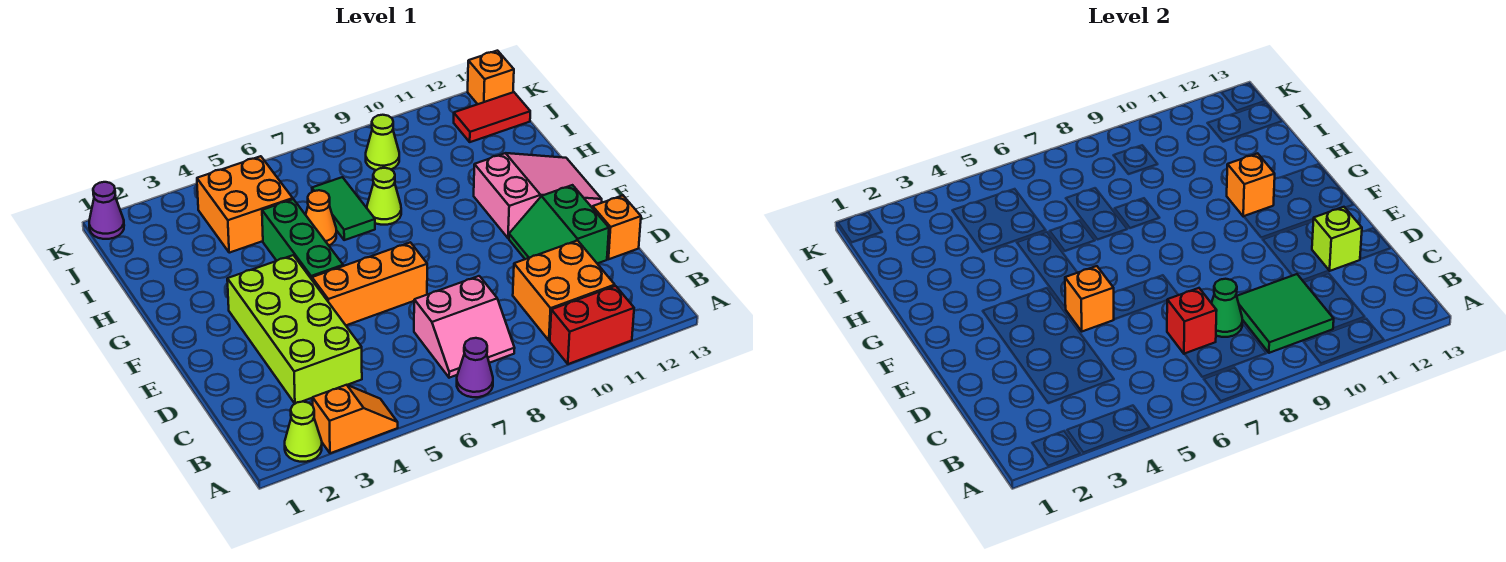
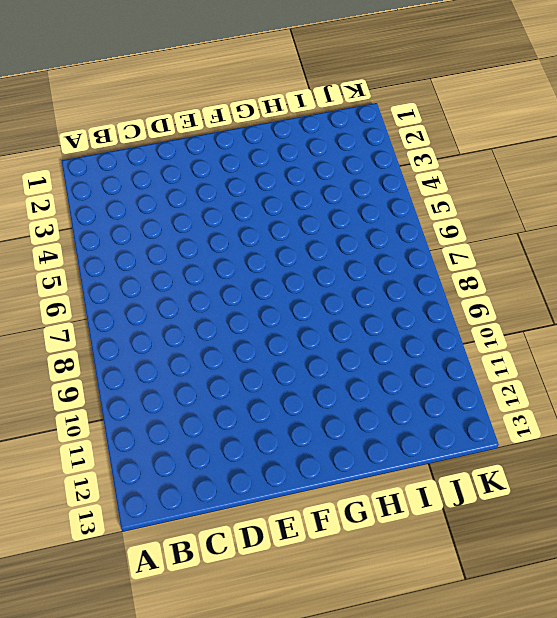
none -> lime cone A2 level 1
none -> orange slope A3:A4 level 1 top 3
none -> purple cone A7 level 1

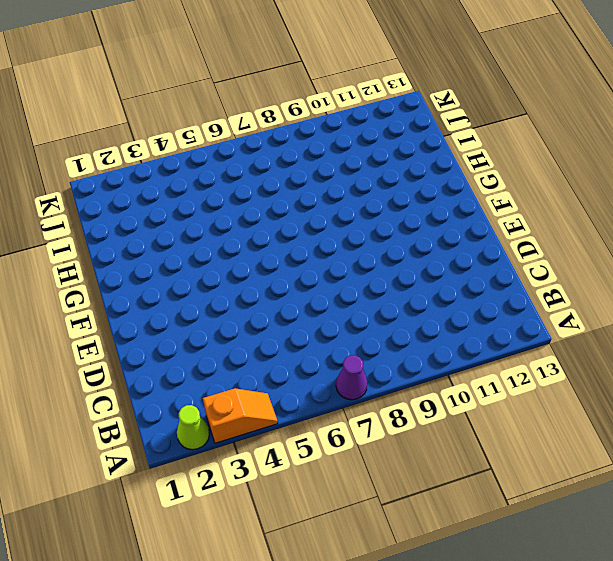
none -> red brick A10:A11 level 1
none -> pink slope B7:C8 level 1 top C
none -> orange brick B10:C11 level 1

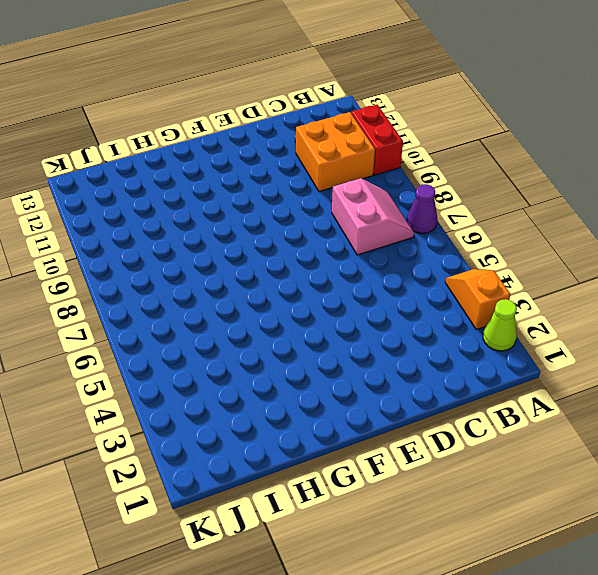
none -> lime brick C3:F4 level 1
none -> green slope D11:E12 level 1 top 12
none -> orange brick D13 level 1

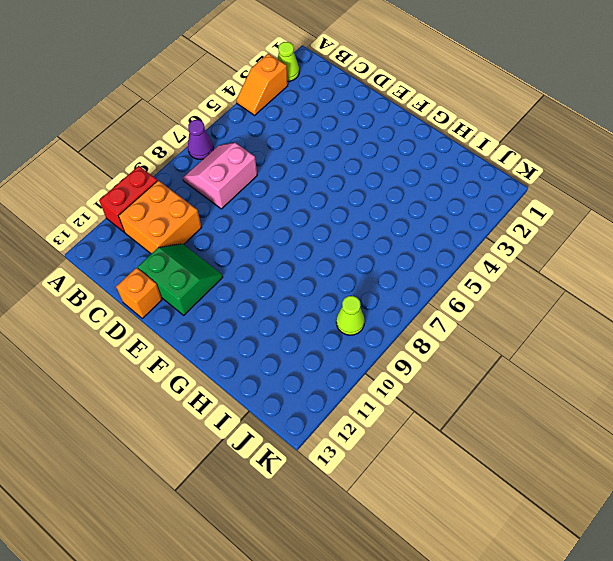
none -> lime brick C3:F4 level 1
none -> orange brick E5:E7 level 1
none -> green brick F5:H5 level 1

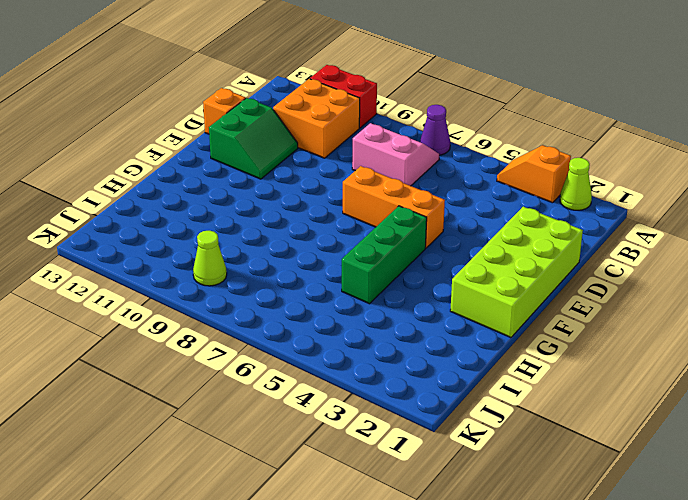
lime brick D1:G2 level 1 -> lime brick C3:F4 level 1
none -> pink slope F11:G13 level 1 top 11
none -> orange cone H6 level 1
none -> green tile H7:I7 level 1

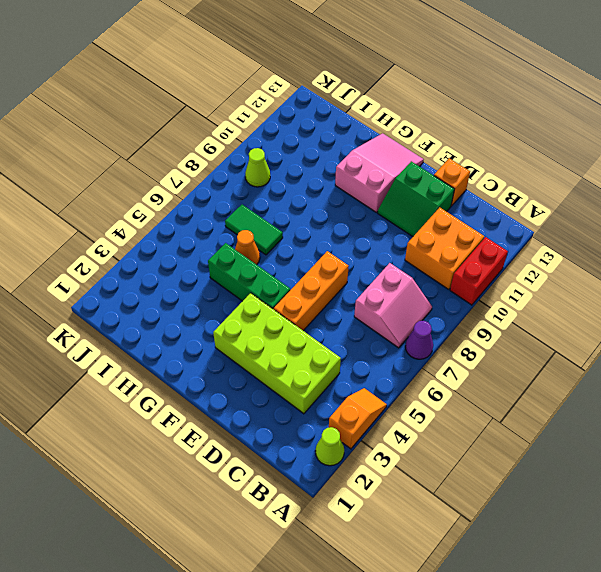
none -> lime cone H8 level 1
none -> orange brick I4:J5 level 1
none -> red tile J12:J13 level 1

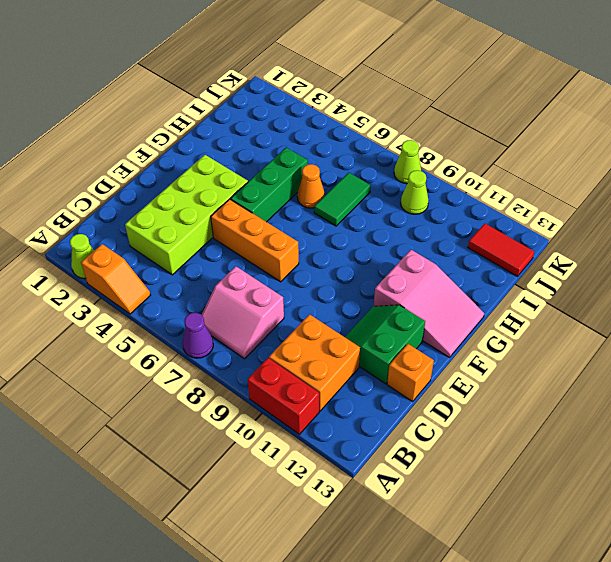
lime cone K8 level 1 -> lime cone H8 level 1
none -> orange brick I4:J5 level 1
none -> purple cone K1 level 1
none -> orange brick K13 level 1

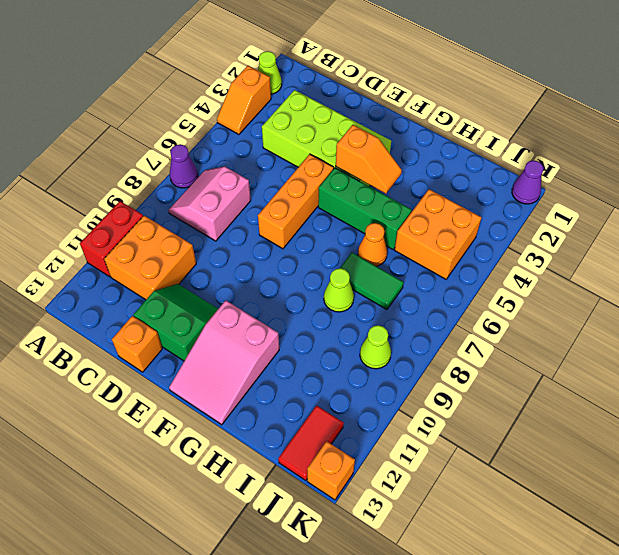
orange slope F4:G4 level 2 top F -> none
none -> green tile B9:C10 level 2
none -> red brick C7 level 2
none -> green cone C8 level 2

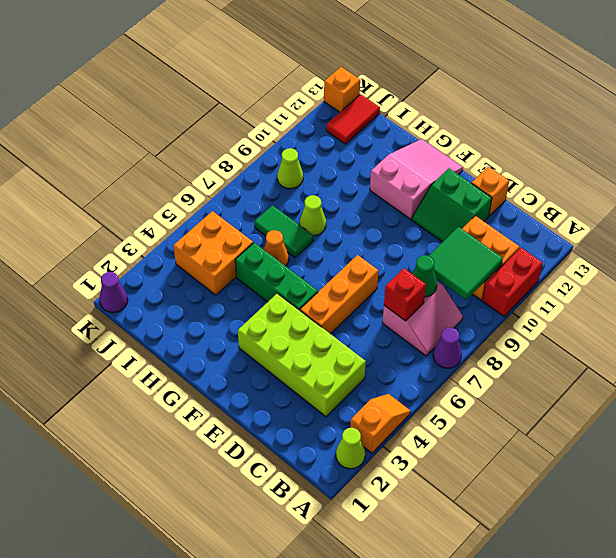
none -> lime brick D12 level 2
none -> orange brick E5 level 2
none -> orange brick G11 level 2

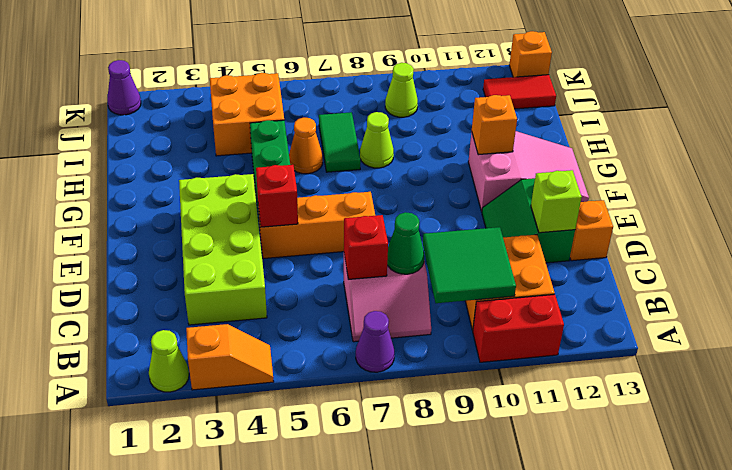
red brick E5 level 2 -> orange brick E5 level 2

